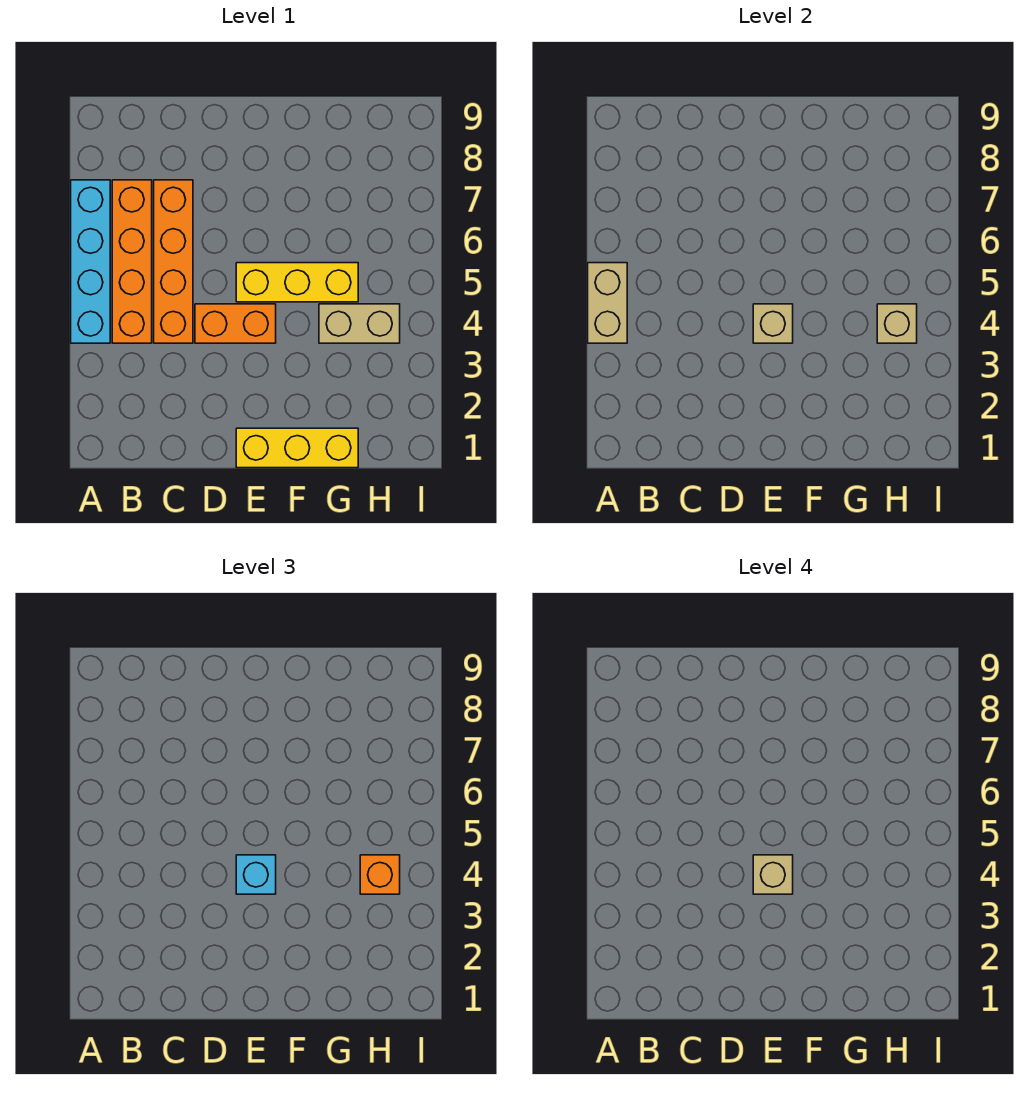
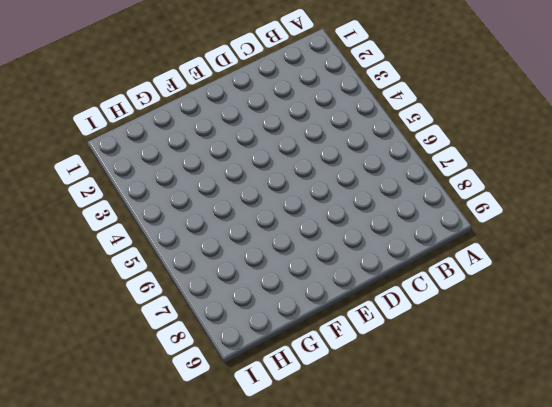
none -> cyan brick A4:A7 level 1
none -> orange brick B4:B7 level 1
none -> orange brick C4:C7 level 1

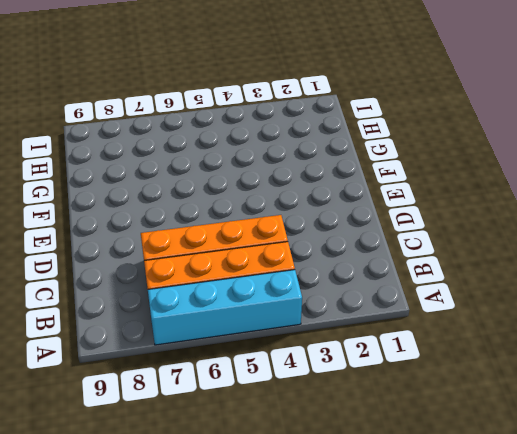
none -> orange brick D4:E4 level 1
none -> yellow brick E1:G1 level 1
none -> yellow brick E5:G5 level 1

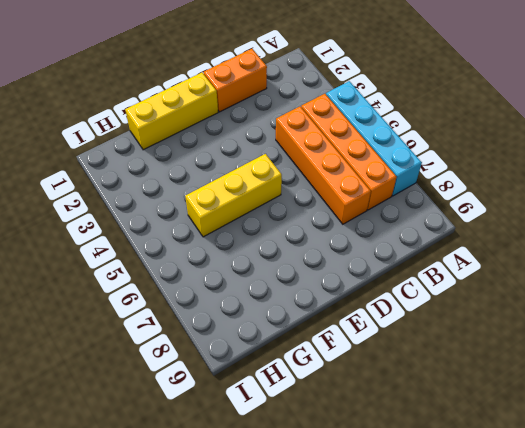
orange brick C1:D1 level 1 -> orange brick D4:E4 level 1
none -> tan brick G4:H4 level 1
none -> tan brick A4:A5 level 2
none -> tan brick E4 level 2

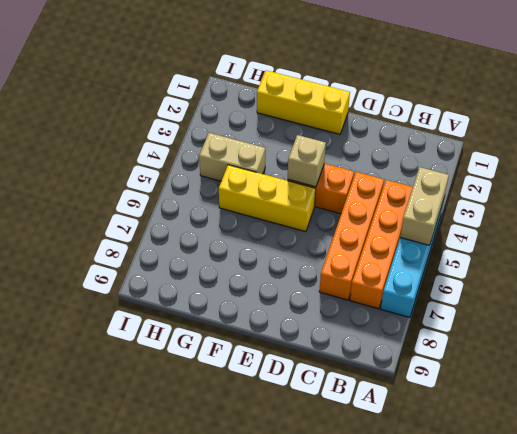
none -> tan brick H4 level 2
none -> cyan brick E4 level 3
none -> orange brick H4 level 3

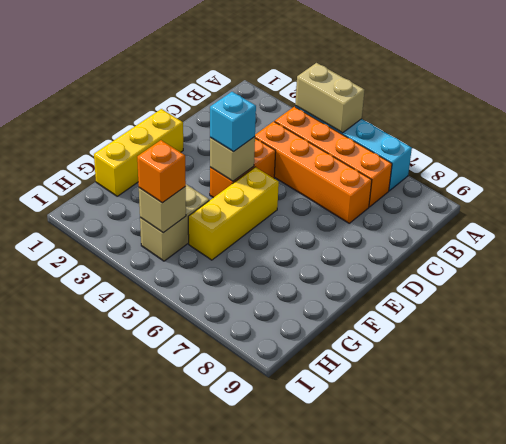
none -> tan brick E4 level 4

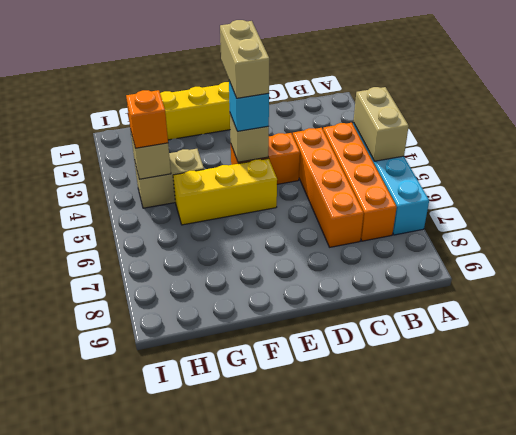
tan brick E3:E4 level 4 -> tan brick E4 level 4

